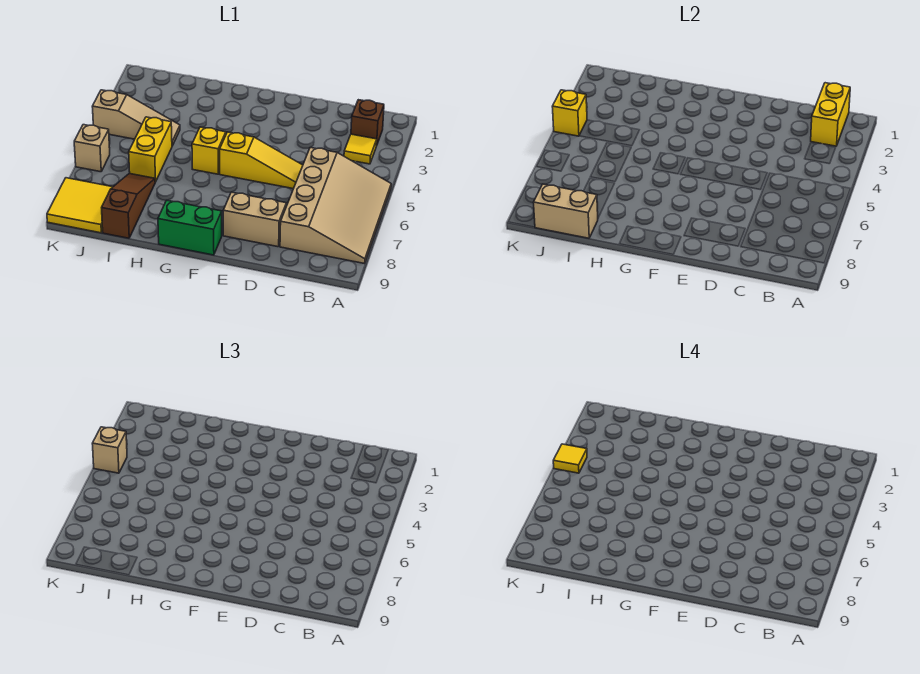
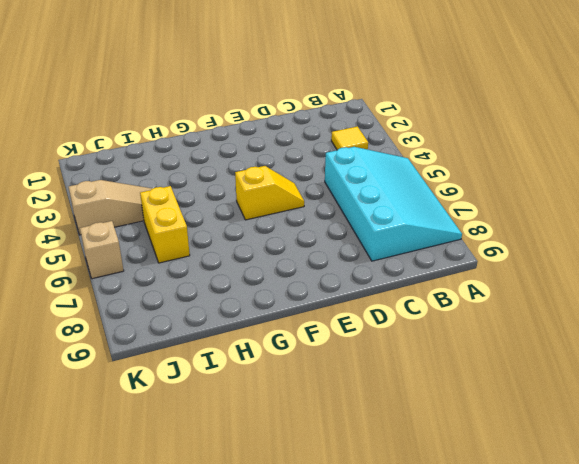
cyan slope A5:C8 level 1 top C -> tan slope A5:C8 level 1 top C
yellow slope E5:F5 level 1 top F -> yellow slope D5:F5 level 1 top F
none -> brown brick B2 level 1
none -> tan brick D8:E8 level 1
none -> green brick F9:G9 level 1

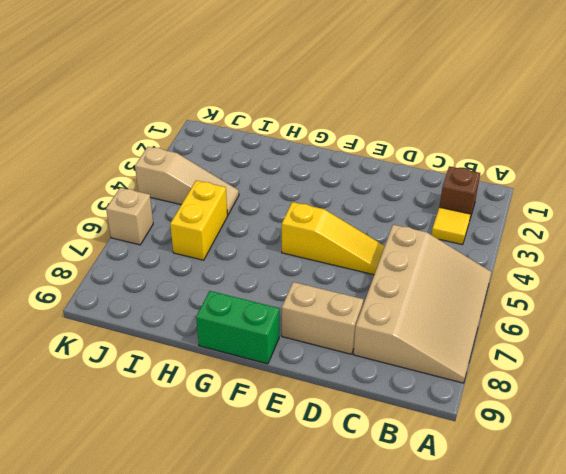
none -> yellow brick G5 level 1
none -> brown slope I7:I9 level 1 top 9
none -> yellow tile J8:K9 level 1

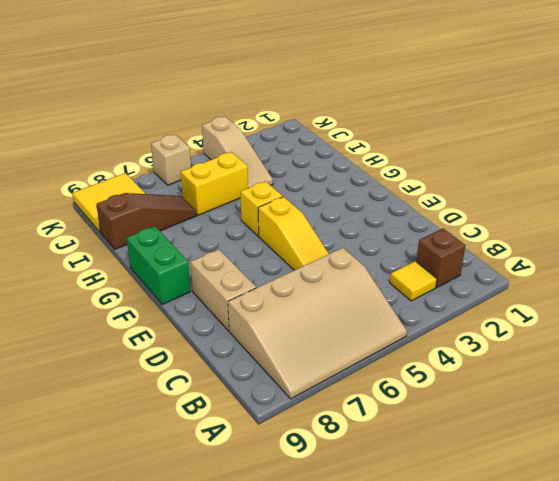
none -> yellow brick B1:B2 level 2
none -> tan brick I9:J9 level 2
none -> yellow brick K4 level 2

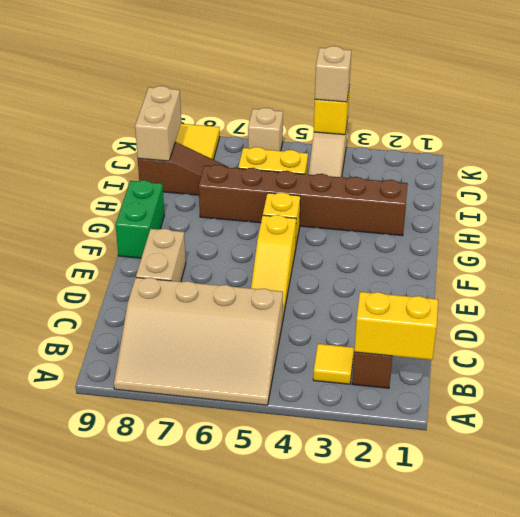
brown brick H2:H7 level 1 -> none
none -> yellow tile K4 level 4

